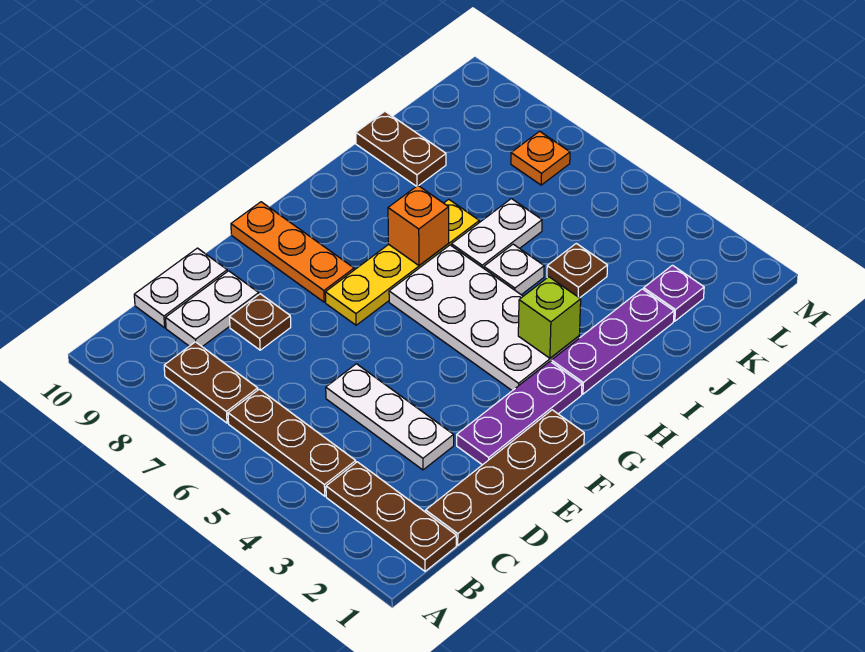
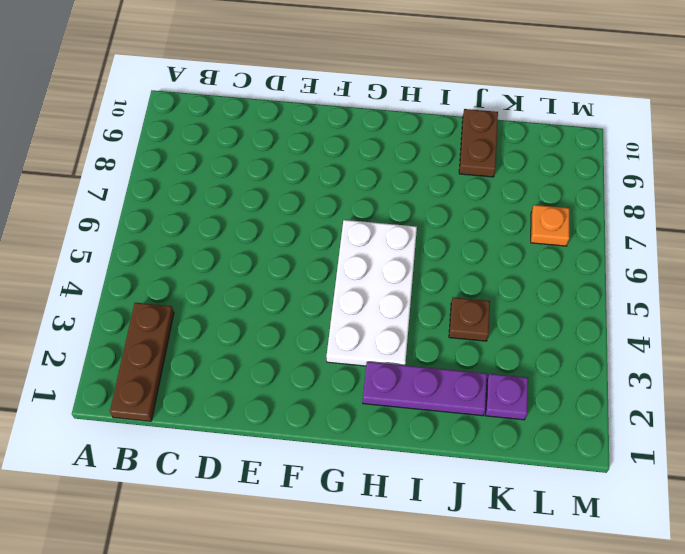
none -> brown plate B4:B6 level 1
none -> brown plate B7:B8 level 1
none -> brown plate C1:F1 level 1

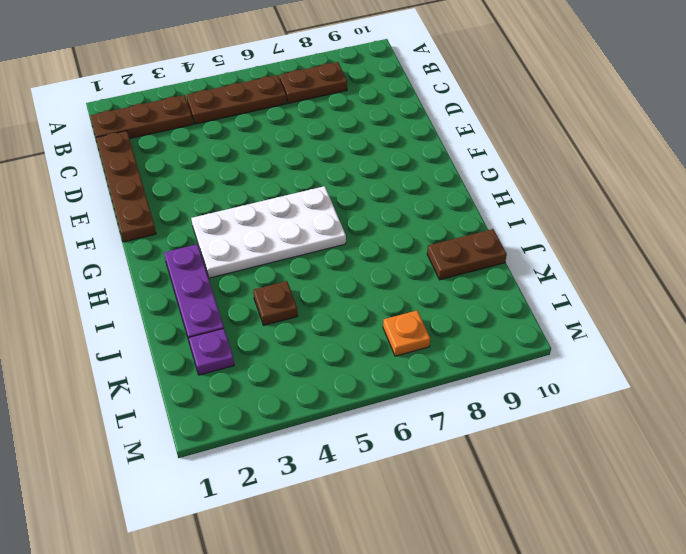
none -> white plate C9:D9 level 1
none -> white plate C10:D10 level 1
none -> white plate D3:D5 level 1

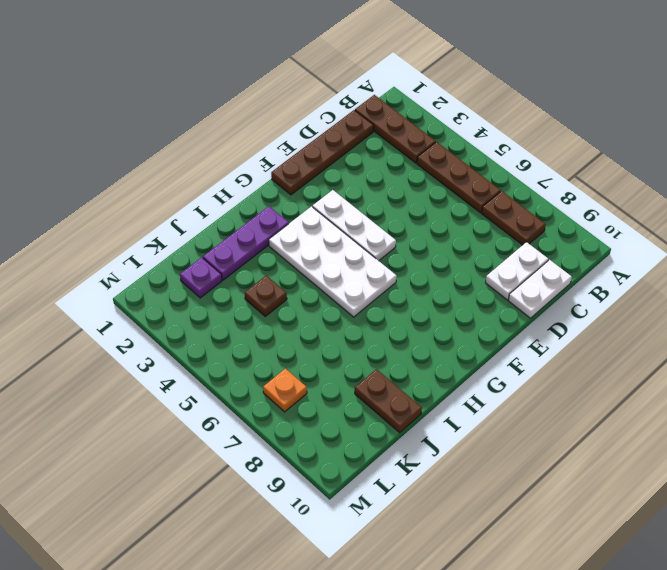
white plate F3:F5 level 1 -> white plate D3:D5 level 1
none -> brown plate D8 level 1
none -> purple plate E2:G2 level 1
none -> yellow plate F7:I7 level 1

